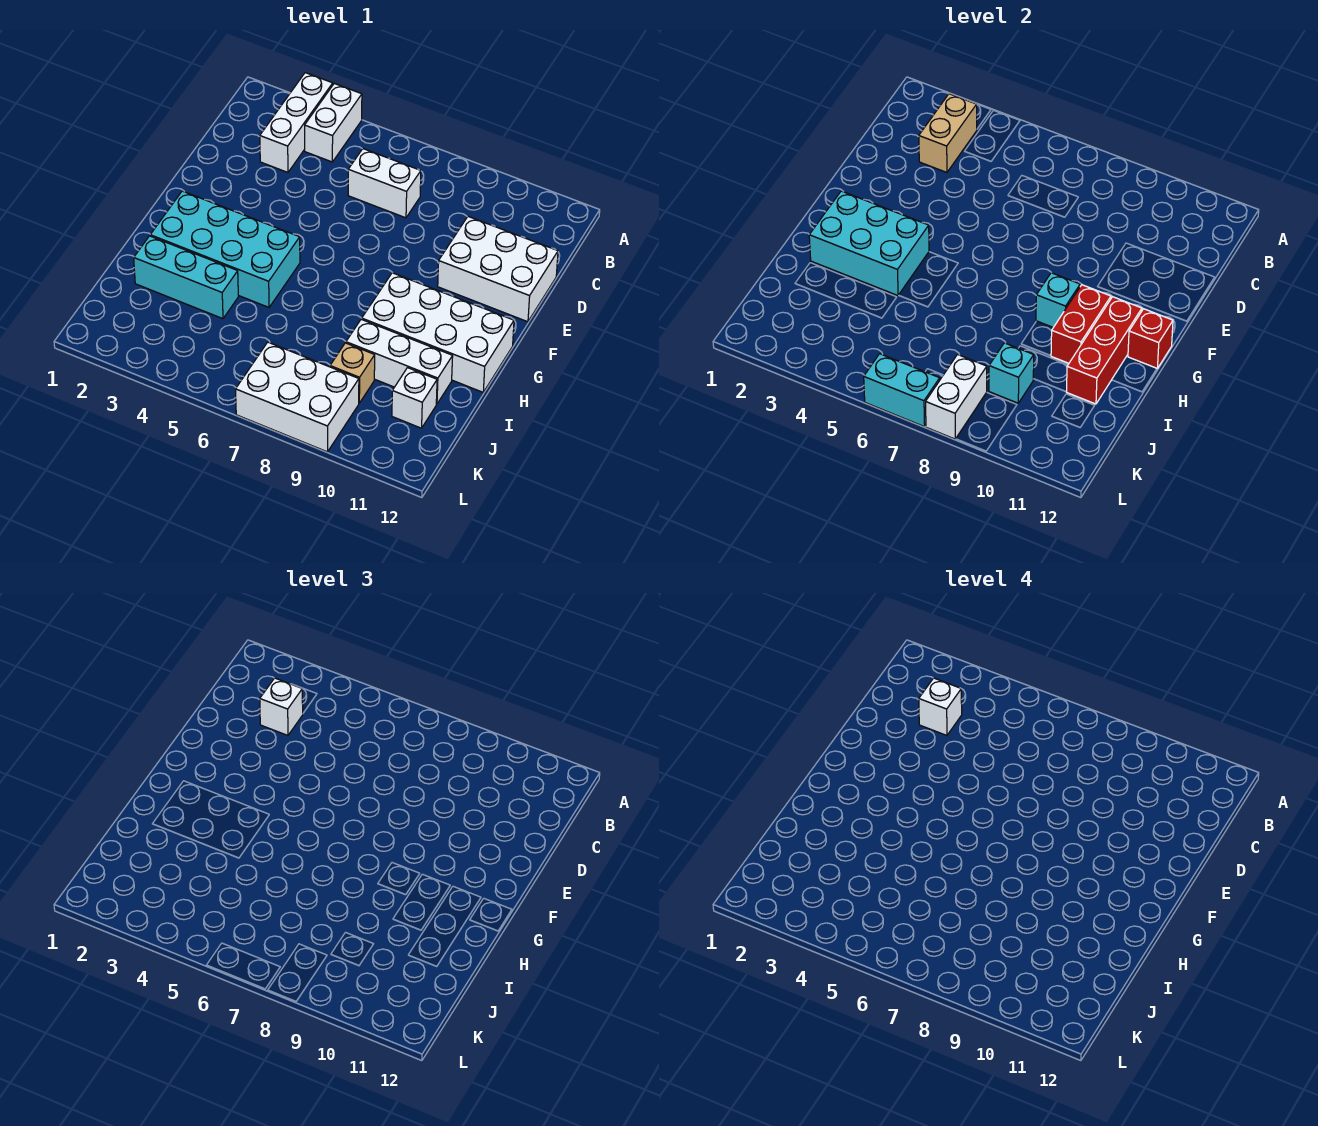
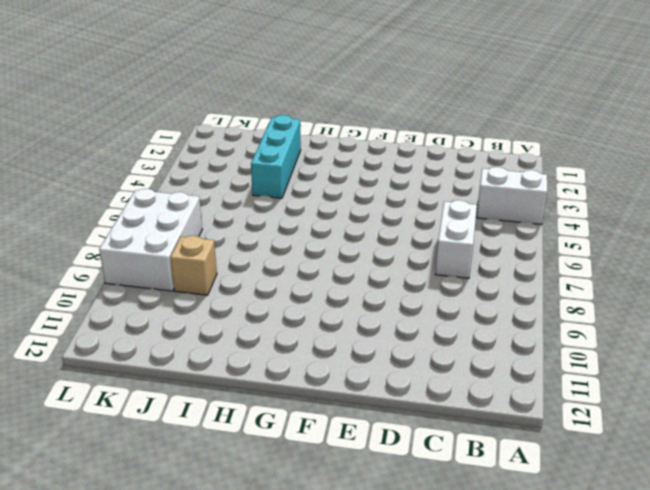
none -> white brick A3:C3 level 1
none -> white brick D10:E12 level 1
none -> cyan brick G2:H5 level 1

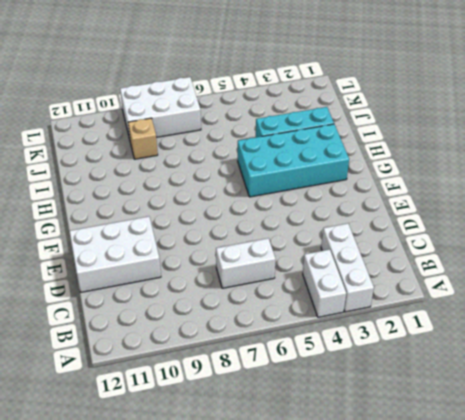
none -> white brick G9:H12 level 1
none -> white brick I9:I11 level 1
none -> white brick J11 level 1

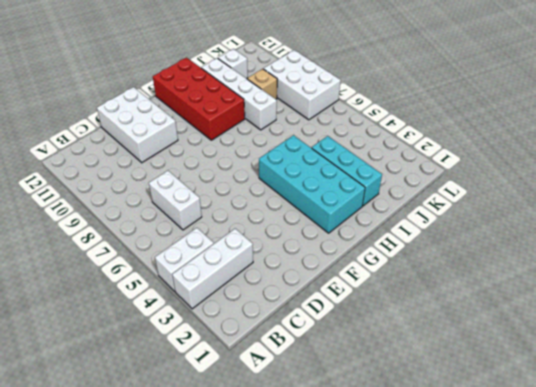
red brick G9:H12 level 1 -> white brick G9:H12 level 1
white brick I8:I11 level 1 -> white brick I9:I11 level 1
none -> tan brick B3:C3 level 2
none -> cyan brick G2:H4 level 2
none -> cyan brick G9 level 2

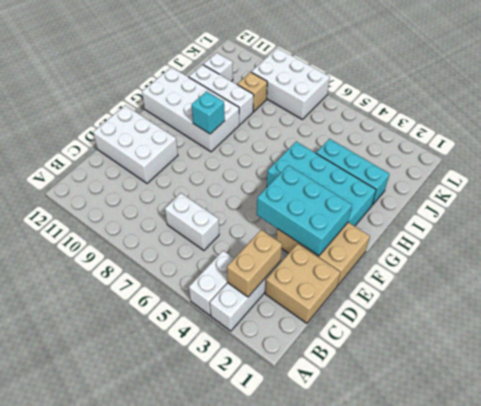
tan brick C1:D2 level 1 -> none
tan brick E1:F3 level 1 -> none
cyan brick E2:F4 level 2 -> cyan brick G2:H4 level 2
none -> red brick G10:H10 level 2
none -> red brick G11:I11 level 2
none -> red brick G12 level 2

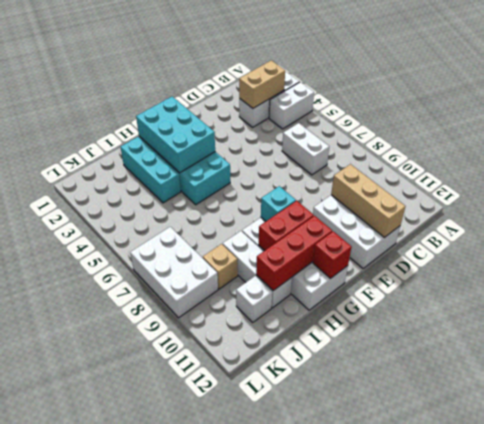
tan brick D10:D12 level 2 -> none
none -> cyan brick J9 level 2
none -> white brick K8:L8 level 2
none -> cyan brick L6:L7 level 2

